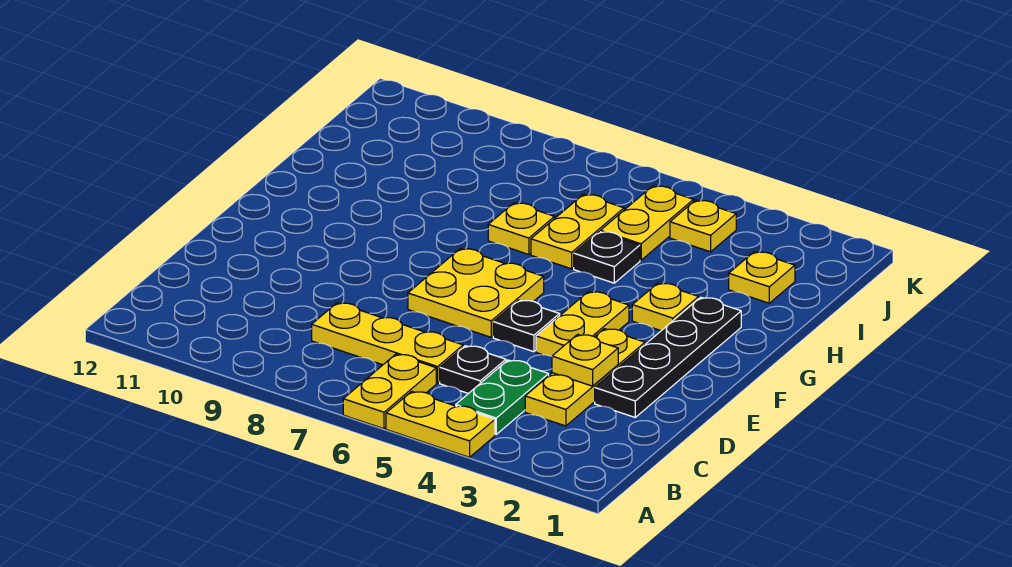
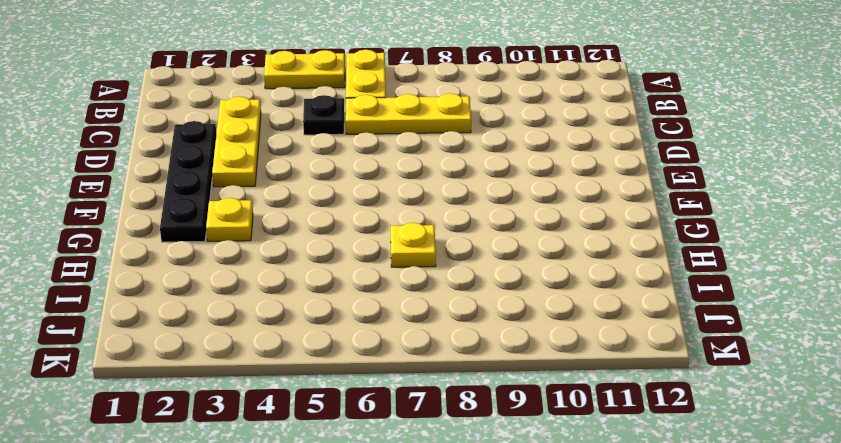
none -> green plate B4:C4 level 1
none -> yellow plate E4:F4 level 1
none -> black plate E5 level 1

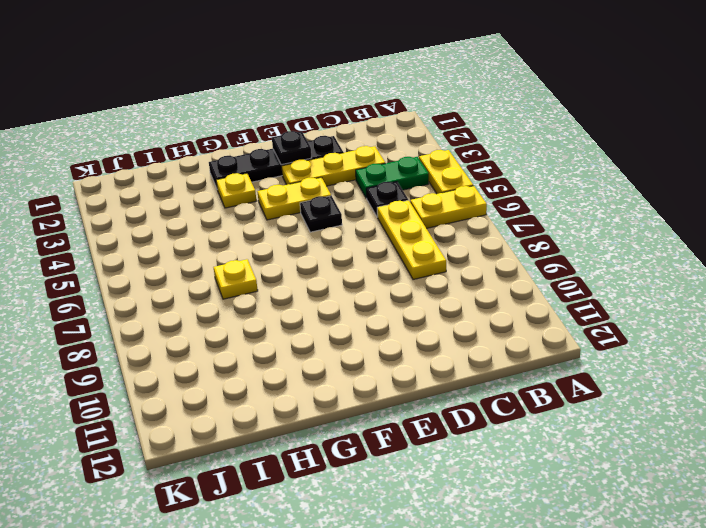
black plate E2 level 2 -> black plate H5 level 1
none -> yellow plate E6:F7 level 1
none -> yellow plate H6:I6 level 1
none -> yellow plate I2 level 1

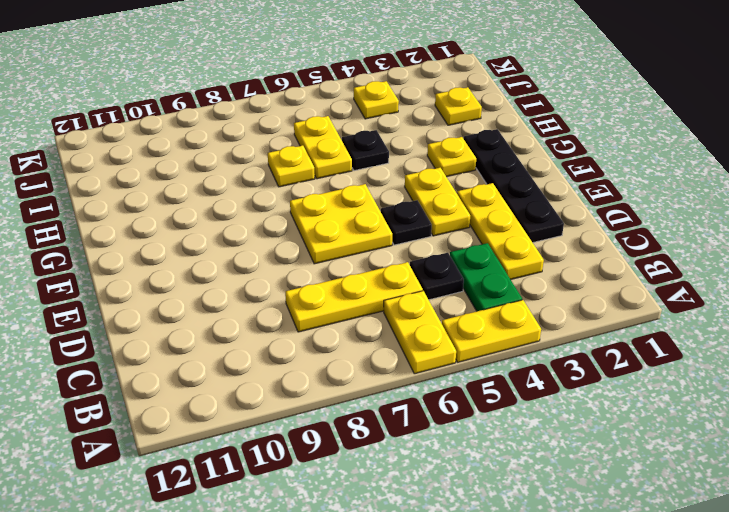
none -> yellow plate I5:J5 level 1
none -> yellow plate D3 level 2

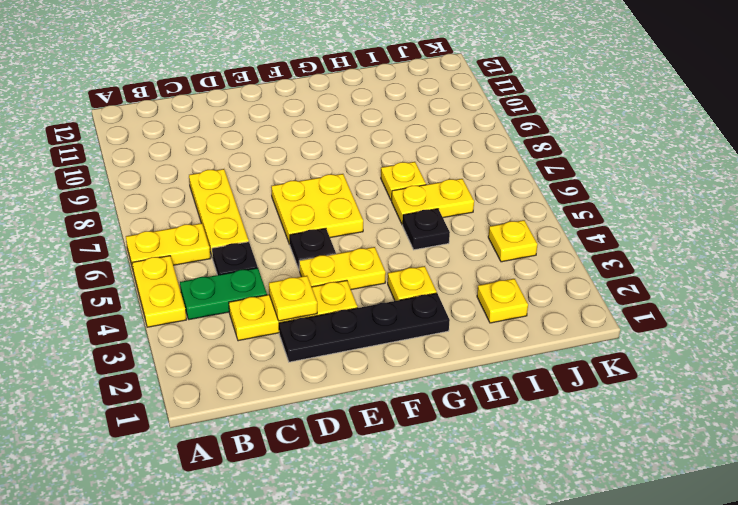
none -> yellow plate I5:J5 level 1

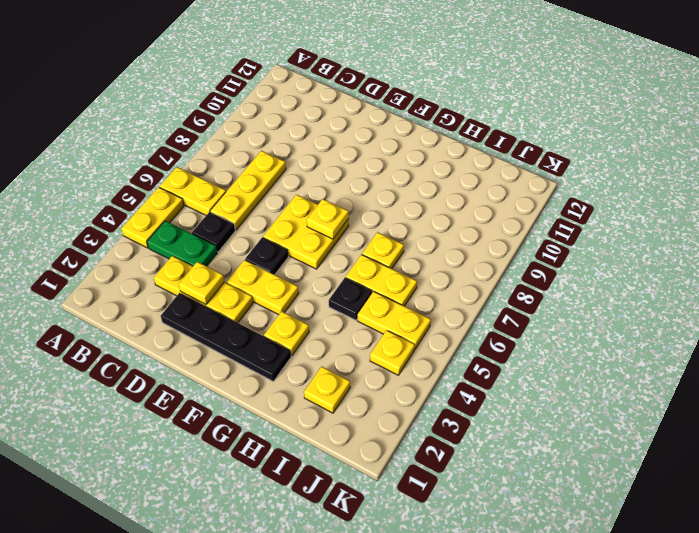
yellow plate F7 level 2 -> none

